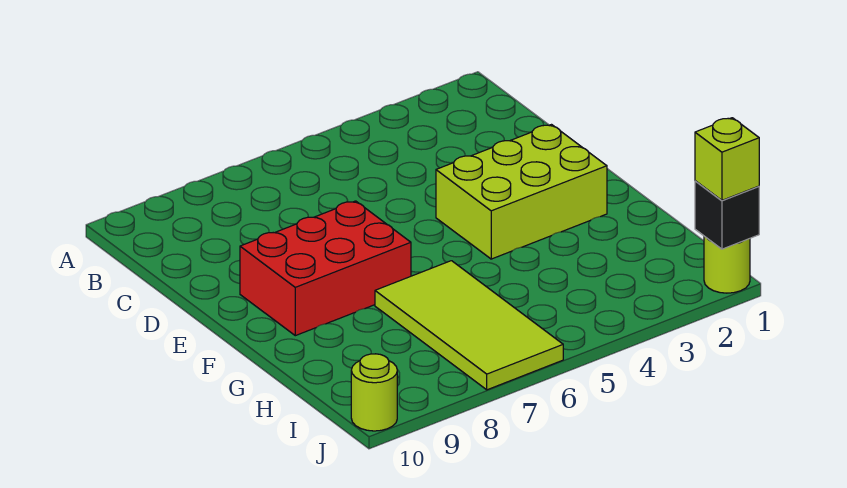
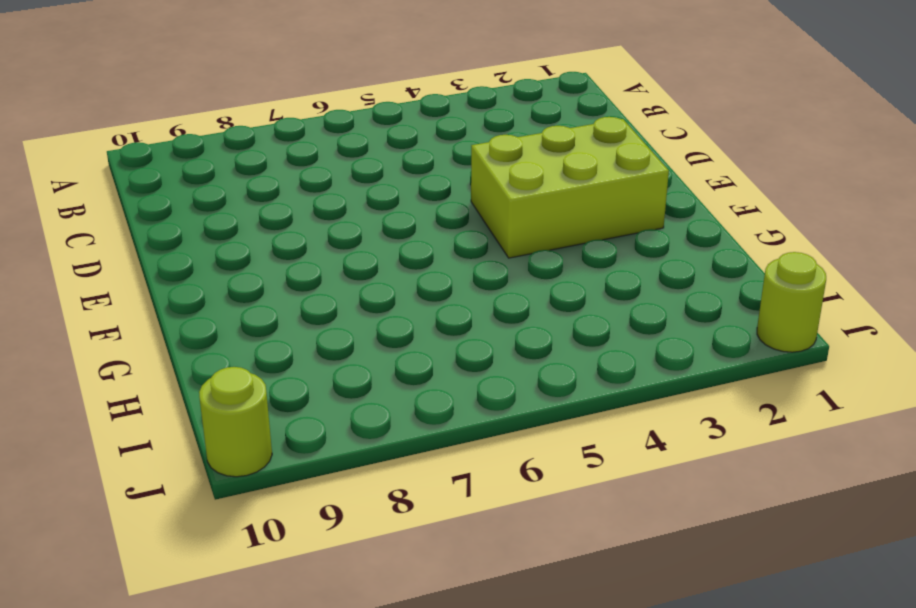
none -> red brick E7:F9 level 1
none -> lime tile G6:J7 level 1

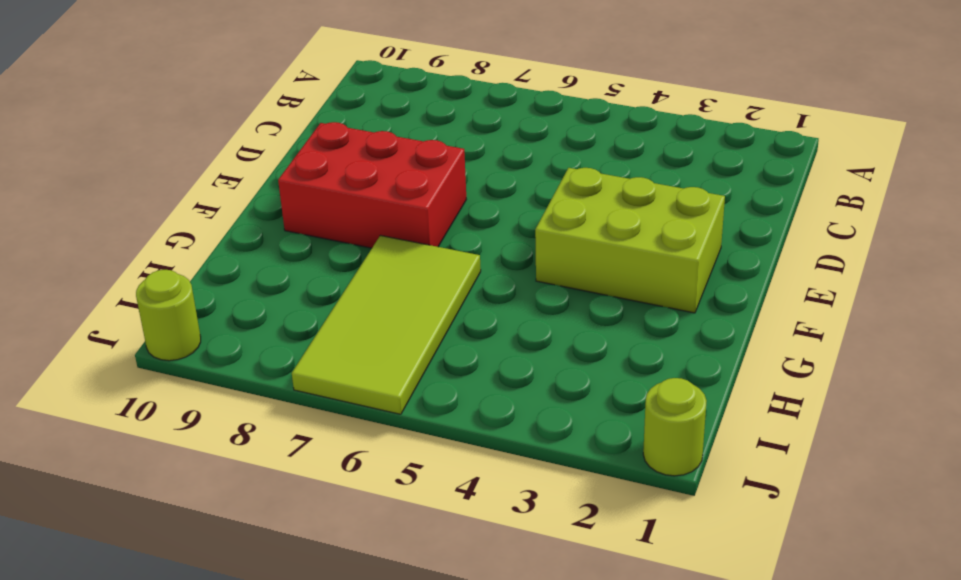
none -> black brick J1 level 2
none -> lime brick J1 level 3

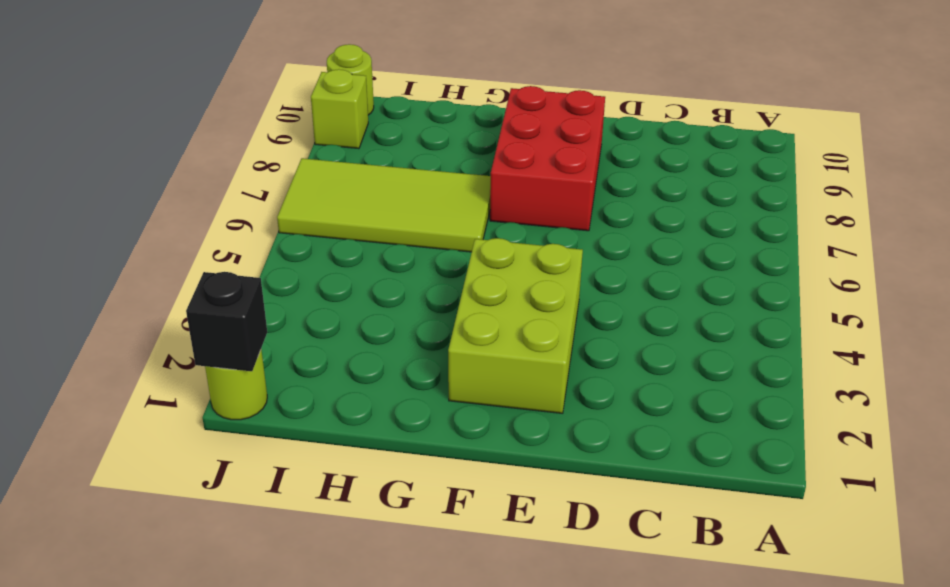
lime brick J9 level 1 -> lime brick J1 level 3

